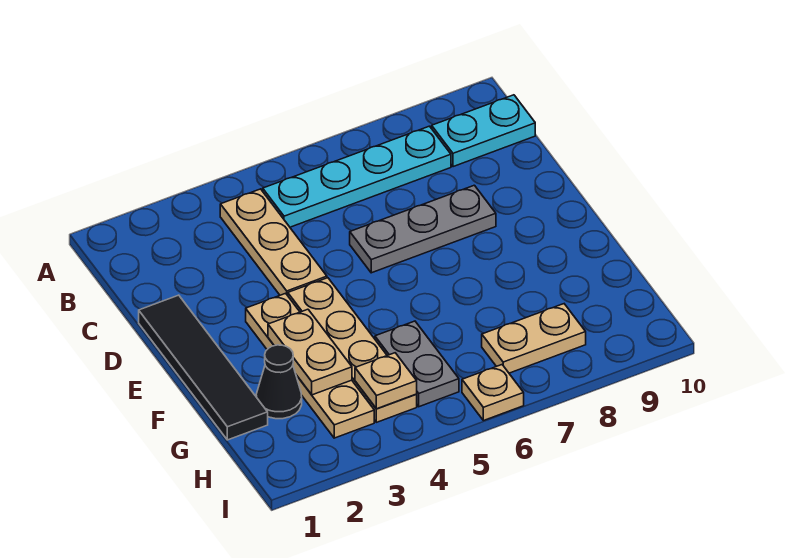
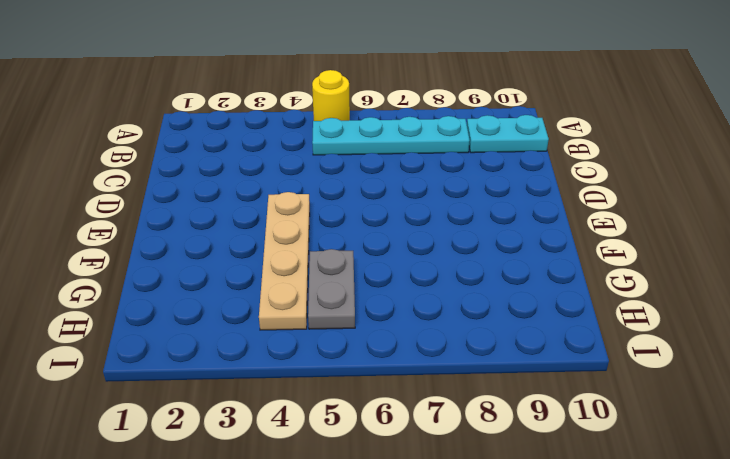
yellow round brick A5 level 1 -> none
none -> tan plate B4:D4 level 1
none -> black tile D1:G1 level 1
none -> grey plate D6:D8 level 1

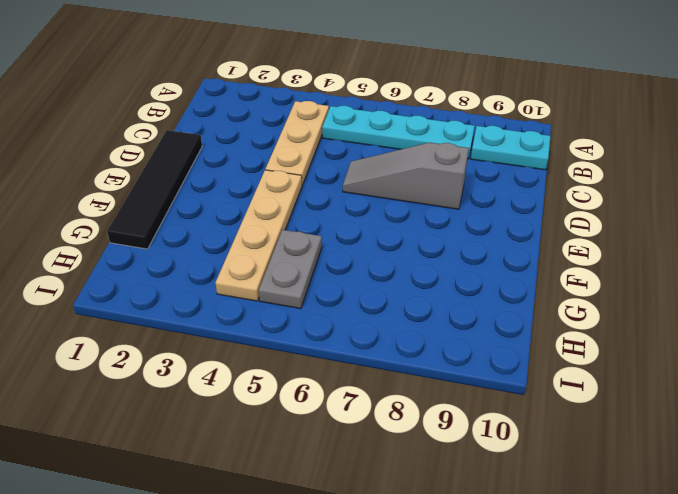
grey slope D6:D8 level 1 top 8 -> grey plate D6:D8 level 1
none -> tan plate E3:H3 level 1
none -> black cone G2 level 1
none -> tan plate H7:H8 level 1

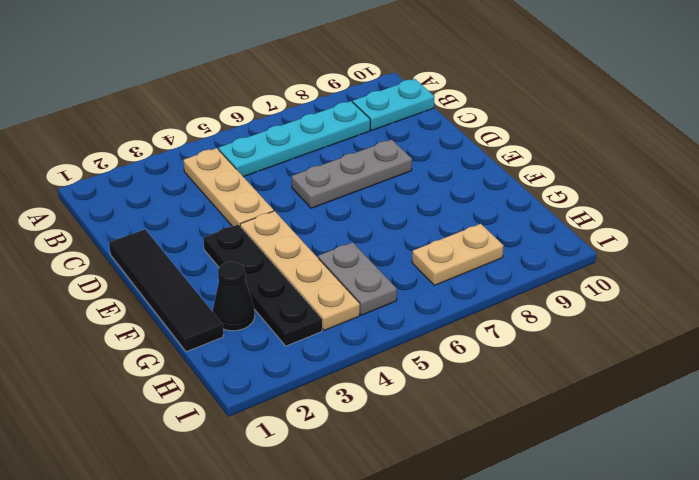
black plate E3:H3 level 1 -> tan plate E3:H3 level 1
none -> tan plate I6 level 1
none -> tan plate F3:G3 level 2
none -> tan plate H4 level 2

